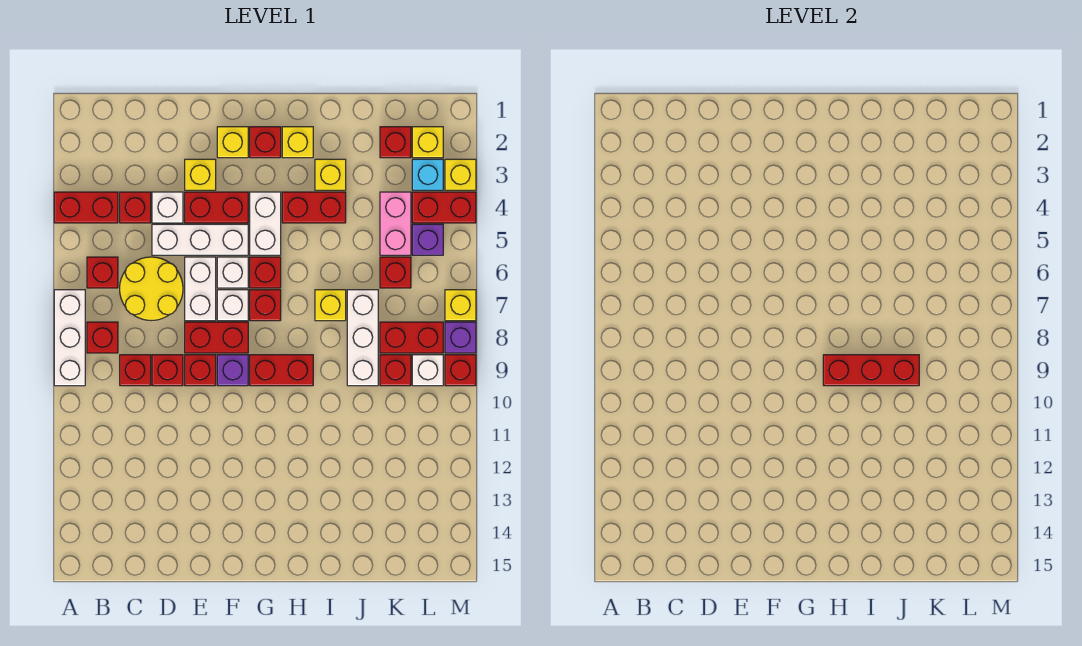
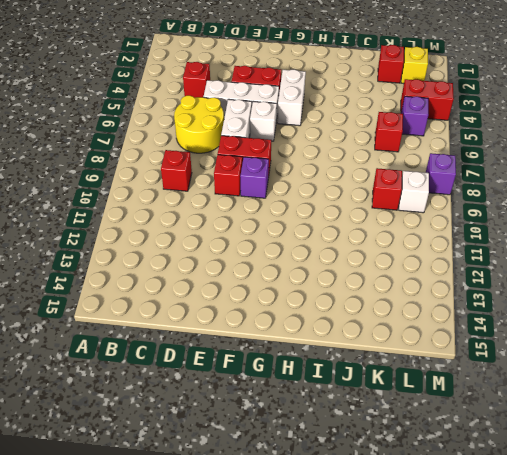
none -> red brick A4:B4 level 1
none -> white brick A7:A9 level 1
none -> red brick B6 level 1
none -> red brick B8 level 1

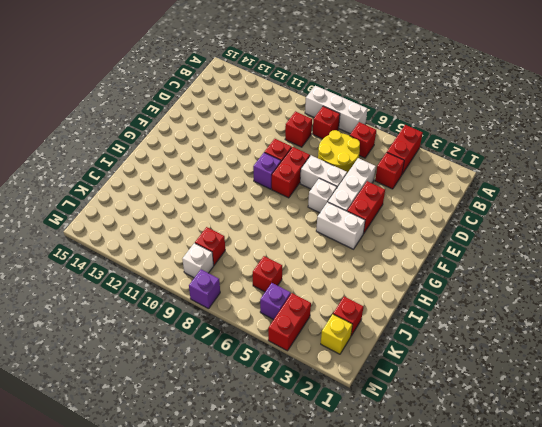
none -> white brick D4 level 1
none -> red brick D9 level 1
none -> yellow brick E3 level 1
none -> yellow brick F2 level 1

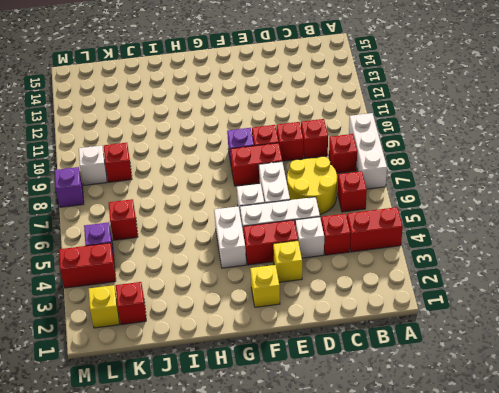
none -> white brick F7 level 1
none -> red brick G2 level 1
none -> red brick G6 level 1
none -> red brick G7 level 1

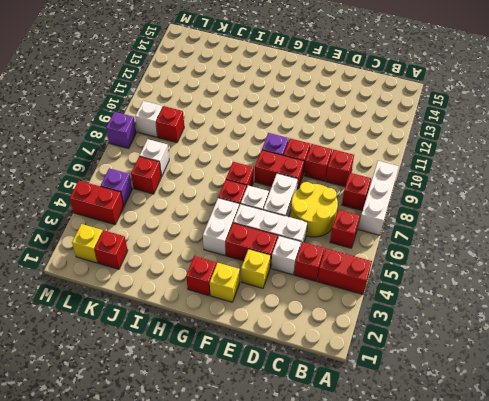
white brick K7 level 1 -> white brick F7 level 1
none -> red brick G9:H9 level 1
none -> yellow brick H2 level 1
none -> red brick H4:I4 level 1
none -> yellow brick I3 level 1

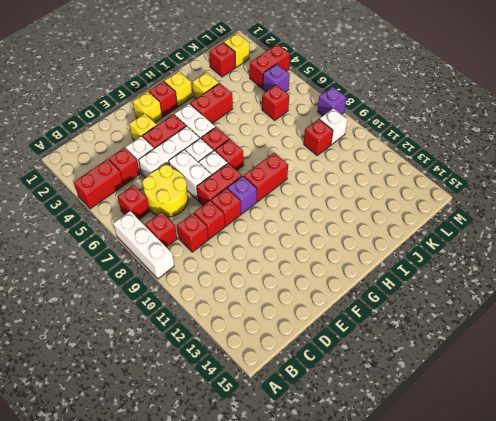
none -> yellow brick I7 level 1
none -> white brick J7:J9 level 1
none -> pink brick K4:K5 level 1
none -> red brick K8:L8 level 1

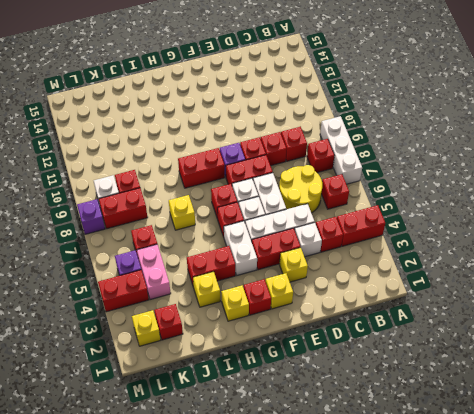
none -> white brick J7:J9 level 1
none -> cyan brick L3 level 1
none -> yellow brick M3 level 1
none -> yellow brick M7 level 1

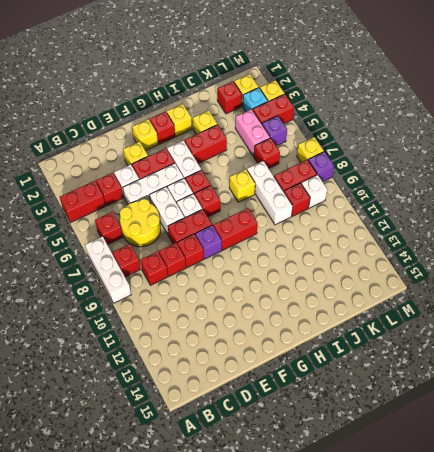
none -> red brick M9 level 1
none -> red brick H9:J9 level 2

